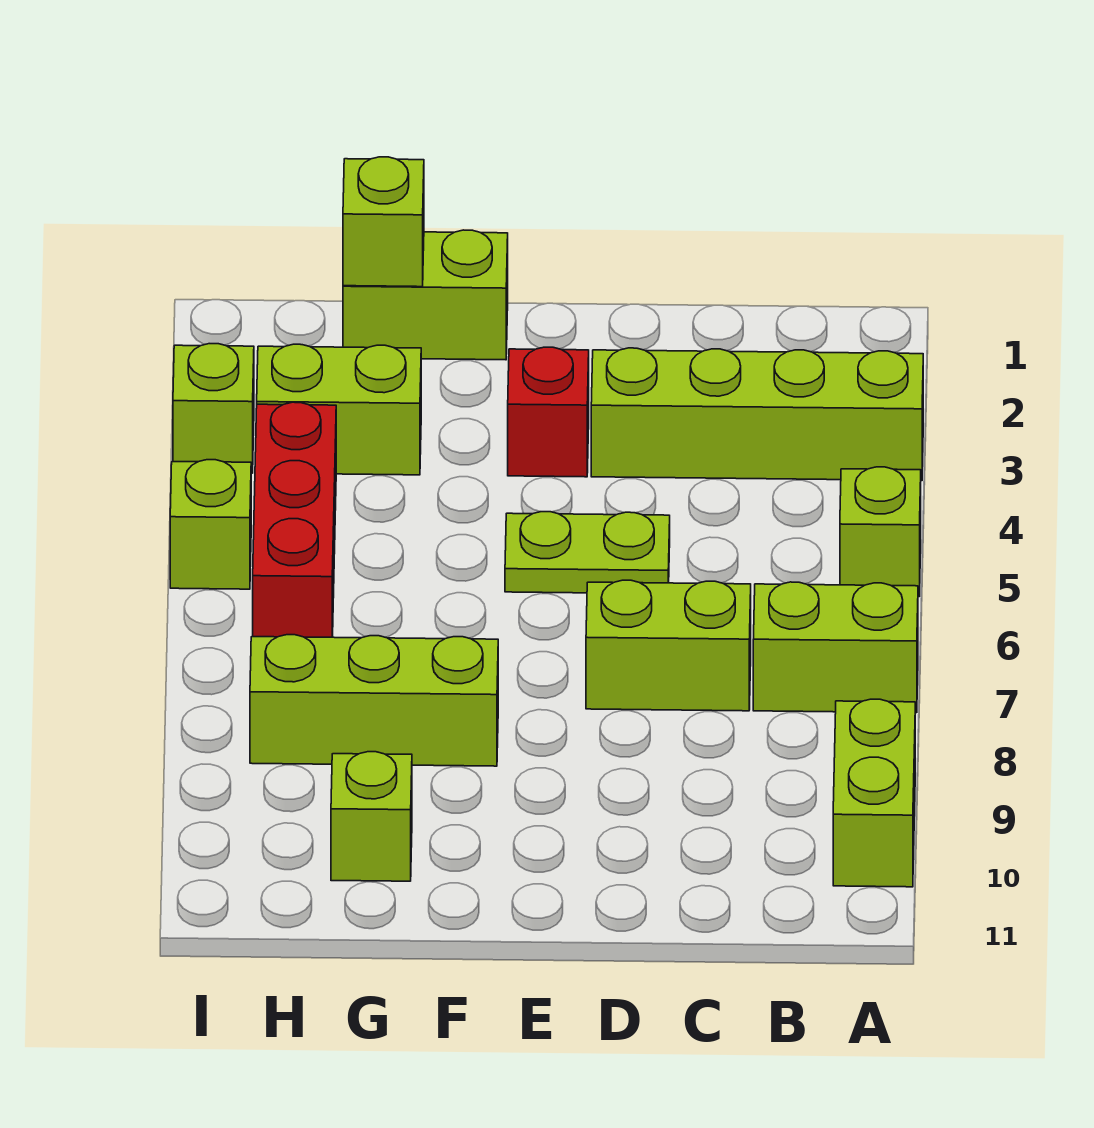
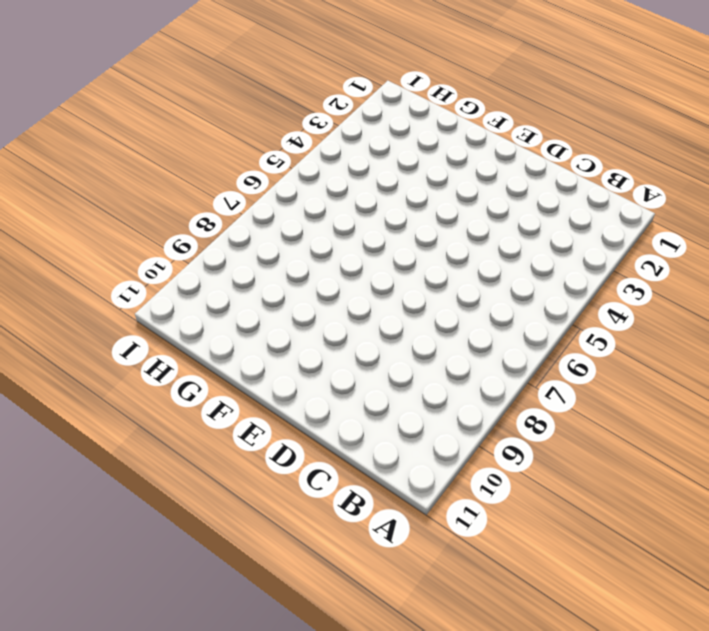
none -> lime brick A3:D3 level 1
none -> lime brick A5 level 1
none -> lime brick A7:B7 level 1

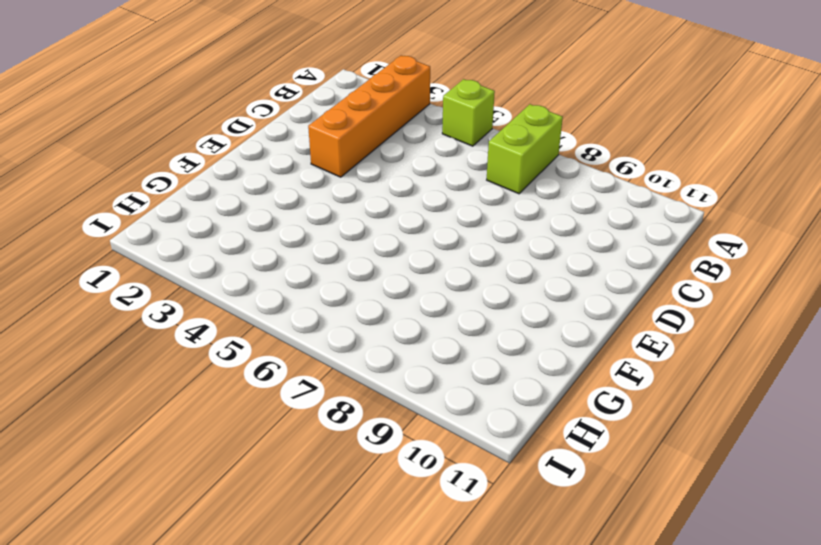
orange brick A3:D3 level 1 -> lime brick A3:D3 level 1
none -> lime brick A9:A10 level 1
none -> lime brick C7:D7 level 1
none -> lime plate D5:E5 level 1

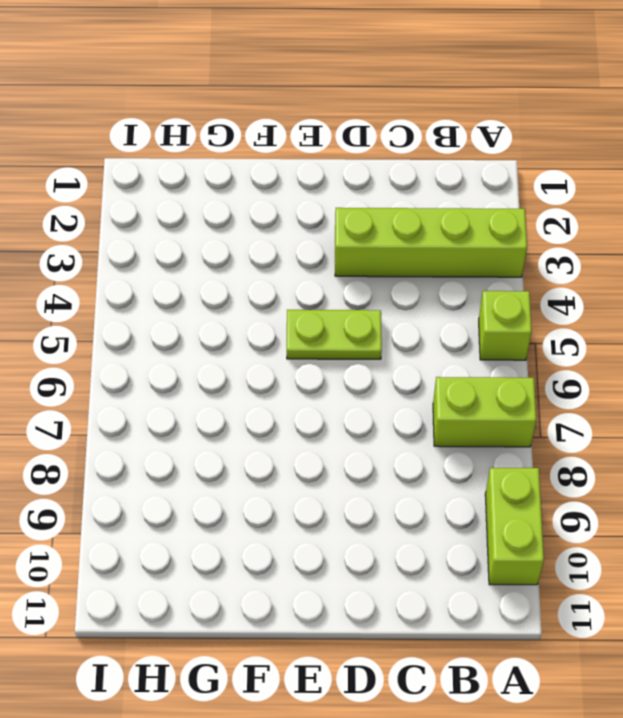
none -> lime brick C7:D7 level 1
none -> red brick E3 level 1
none -> lime brick F1:G1 level 1

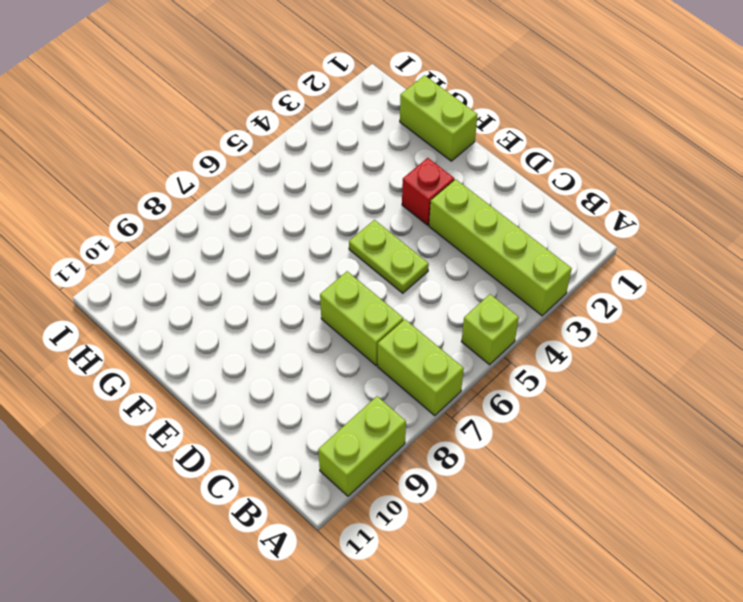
none -> lime brick F8:H8 level 1
none -> lime brick G3:H3 level 1
none -> lime brick G10 level 1

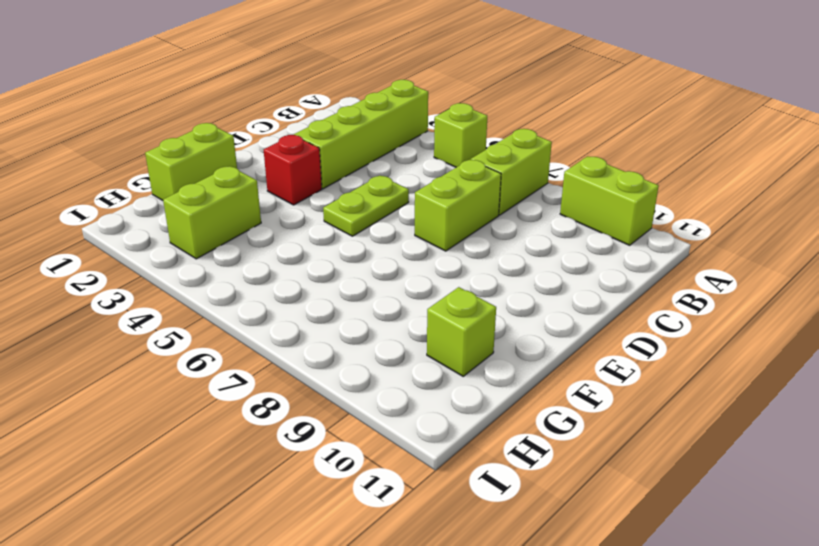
none -> lime brick F8:H8 level 1
none -> red brick H4:H6 level 1
none -> lime brick I3 level 1

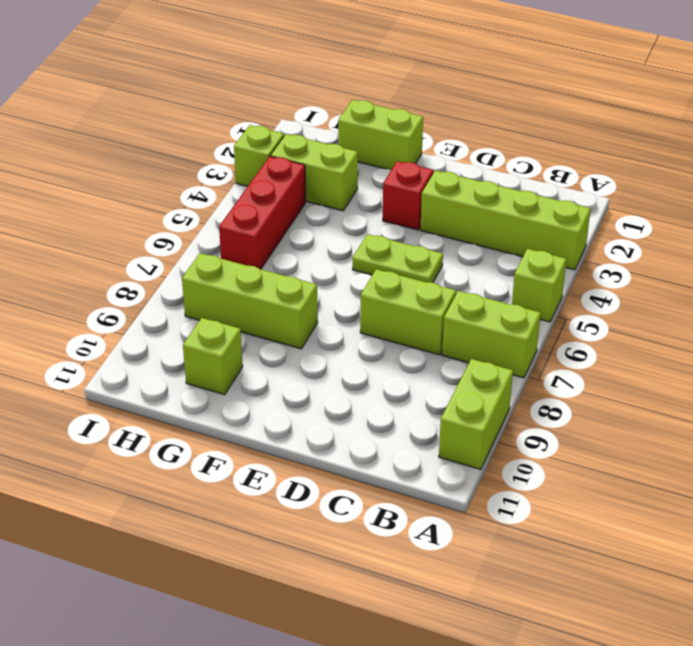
none -> lime brick I5 level 1
none -> lime brick G1 level 2

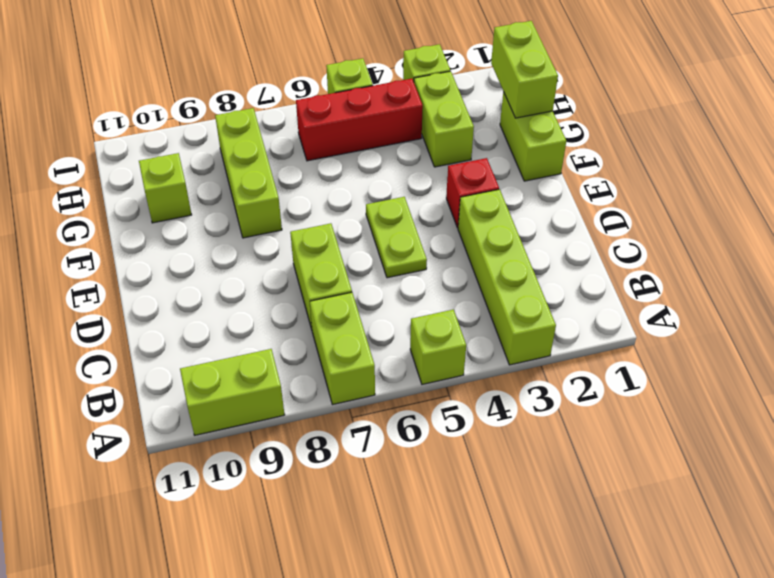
lime brick G1:H1 level 2 -> lime brick G1 level 2

